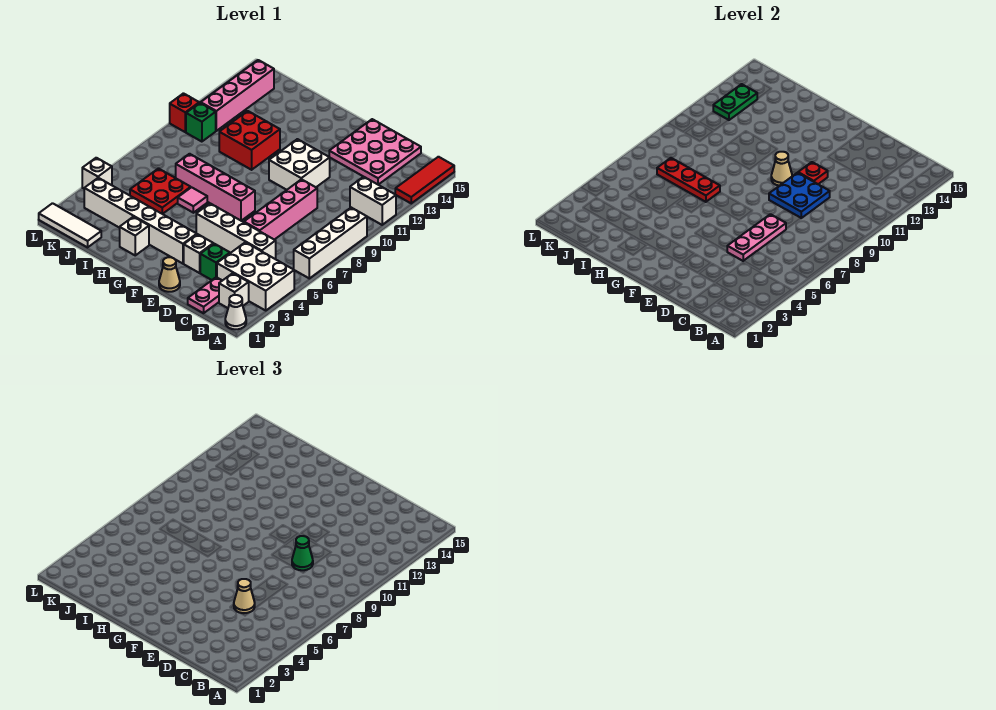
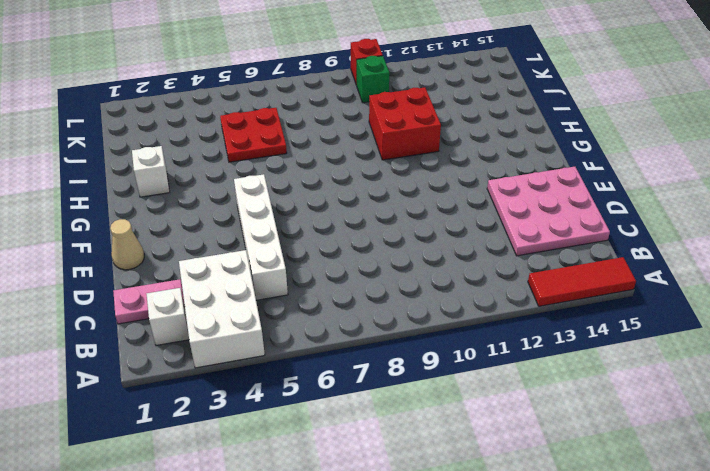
none -> white cone A1 level 1
none -> white brick A6:A9 level 1
none -> white brick A11:B11 level 1
none -> green brick D3 level 1

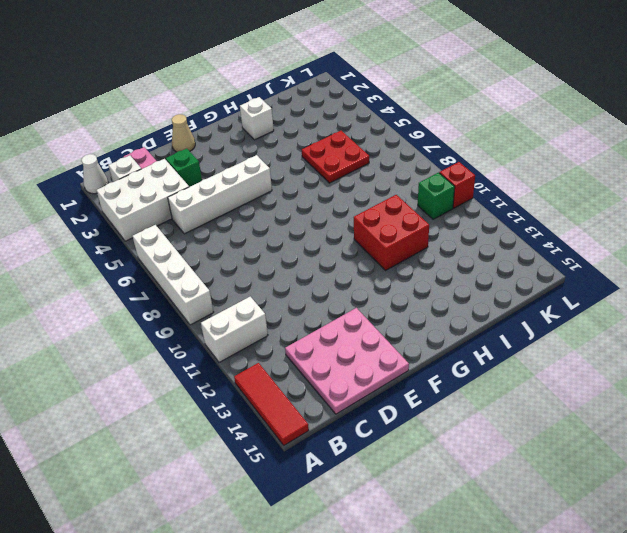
none -> pink brick D6:D9 level 1
none -> white brick E3 level 1
none -> white brick E10:F11 level 1
none -> white brick F3:K3 level 1

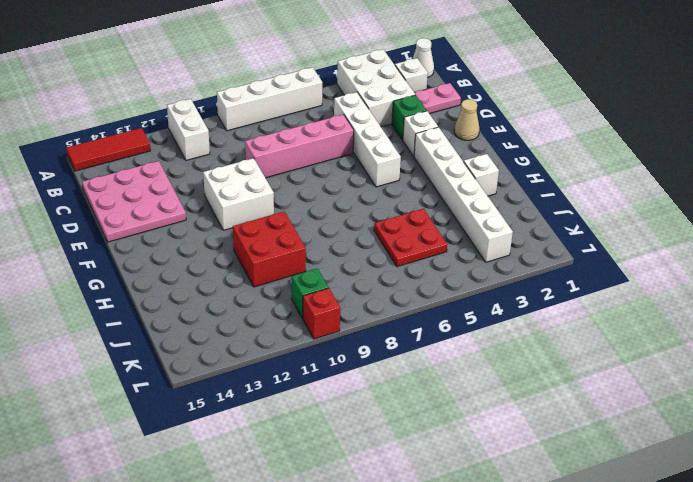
none -> pink brick F7:I7 level 1
none -> pink tile H6 level 1
none -> white tile J1:L1 level 1
none -> pink brick K11:K14 level 1

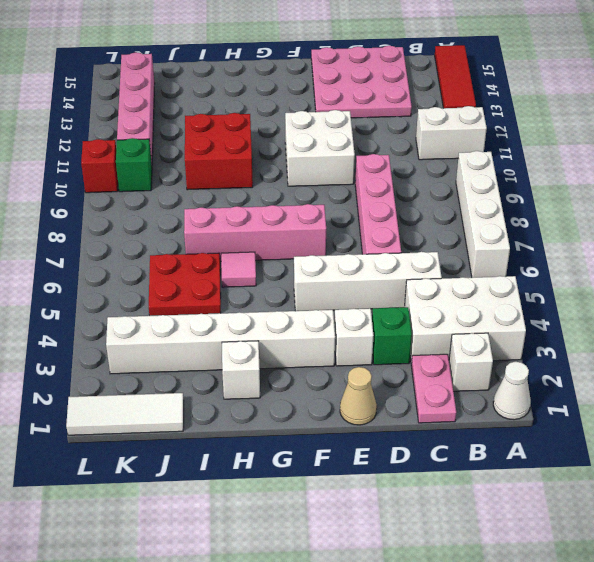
none -> white brick L4 level 1
none -> pink plate D5:D7 level 2
none -> blue plate D9:E10 level 2
none -> red plate E11 level 2

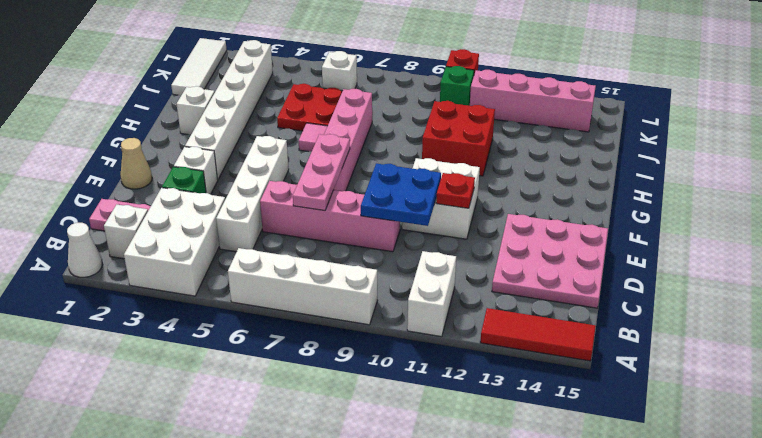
pink plate D7:F7 level 2 -> pink plate D5:D7 level 2
white brick K6 level 1 -> white brick L4 level 1
none -> tan cone F10 level 2
none -> red plate H7:J7 level 2
none -> green plate K12:K13 level 2
none -> tan cone D5 level 3

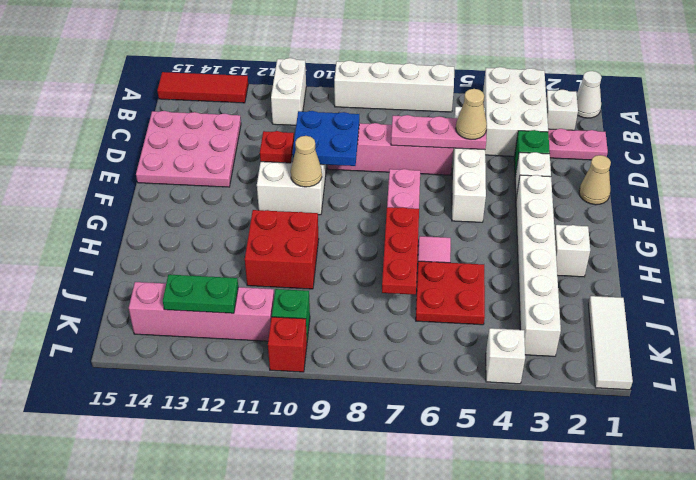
none -> green cone D9 level 3

